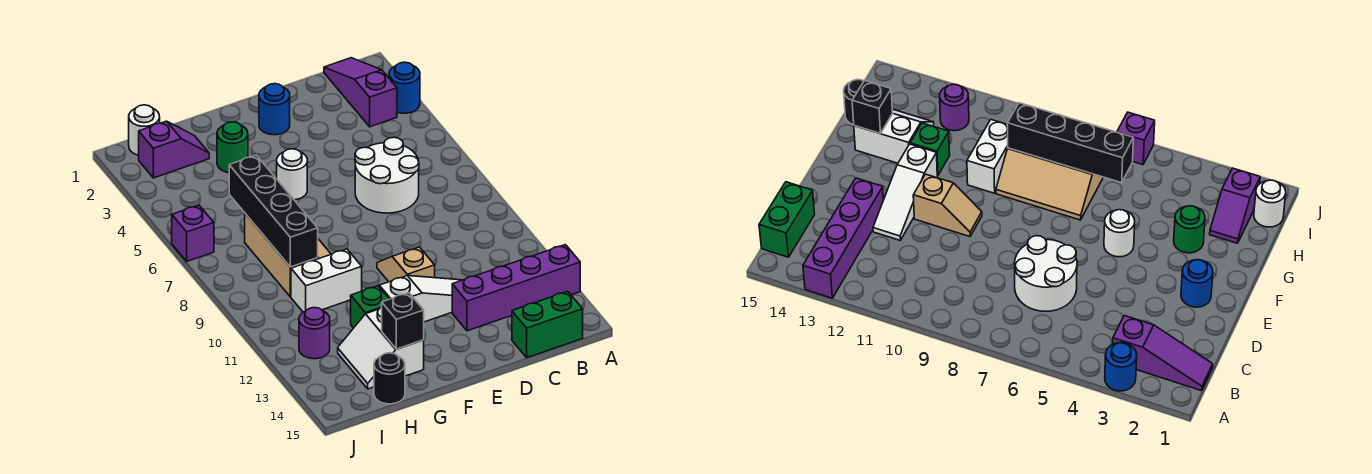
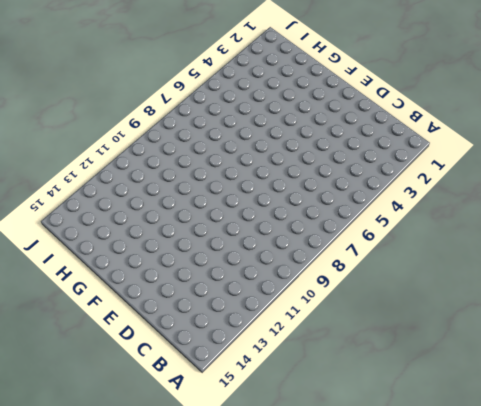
none -> blue round brick A3 level 1
none -> purple brick A13:D13 level 1
none -> purple slope B1:B3 level 1 top 3

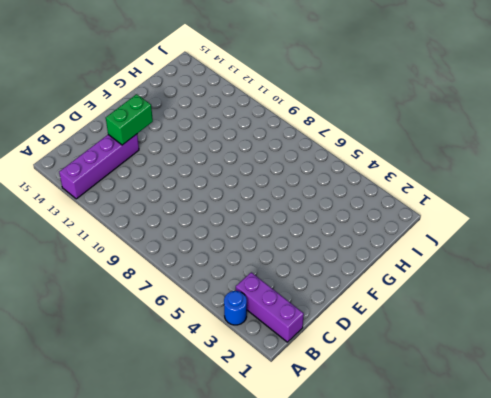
purple brick B1:B3 level 1 -> purple slope B1:B3 level 1 top 3
green brick D13:E13 level 2 -> green brick B15:C15 level 1
none -> white round brick C6:D7 level 1
none -> white slope D12:F12 level 1 top F
none -> blue round brick E2 level 1

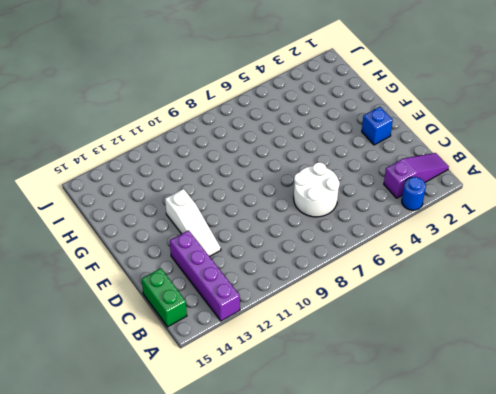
blue brick E2 level 1 -> blue round brick E2 level 1
none -> tan slope E10:E11 level 1 top 11
none -> white round brick F5 level 1
none -> green round brick G3 level 1

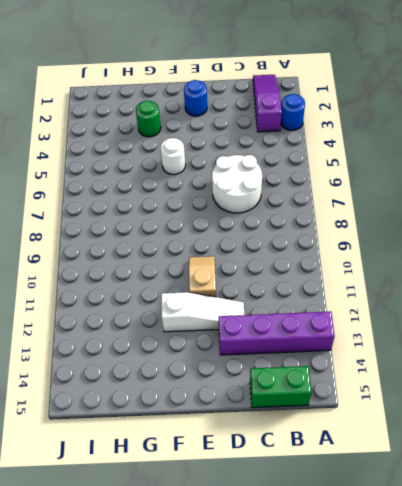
none -> tan slope G7:H9 level 1 top H
none -> white brick G10:H10 level 1
none -> green brick G12 level 1

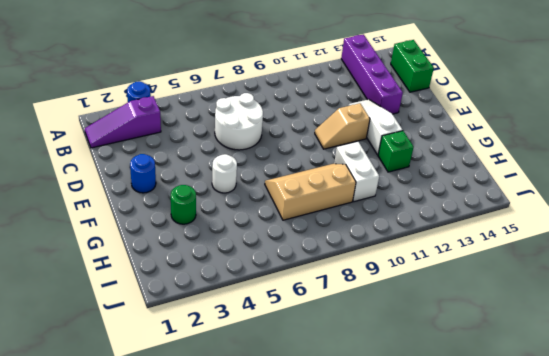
none -> white slope G13:H14 level 1 top G
none -> purple slope H2:I2 level 1 top I
none -> black round brick H15 level 1

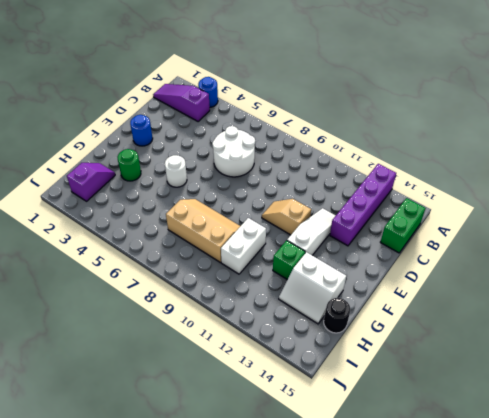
none -> white round brick I1 level 1
none -> purple round brick I12 level 1
none -> purple brick J6 level 1

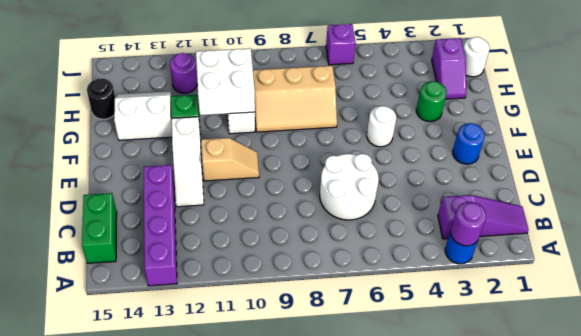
purple round brick A3 level 2 -> none
white brick G10:H11 level 2 -> none
none -> black brick G14 level 2
none -> black brick H6:H9 level 2

